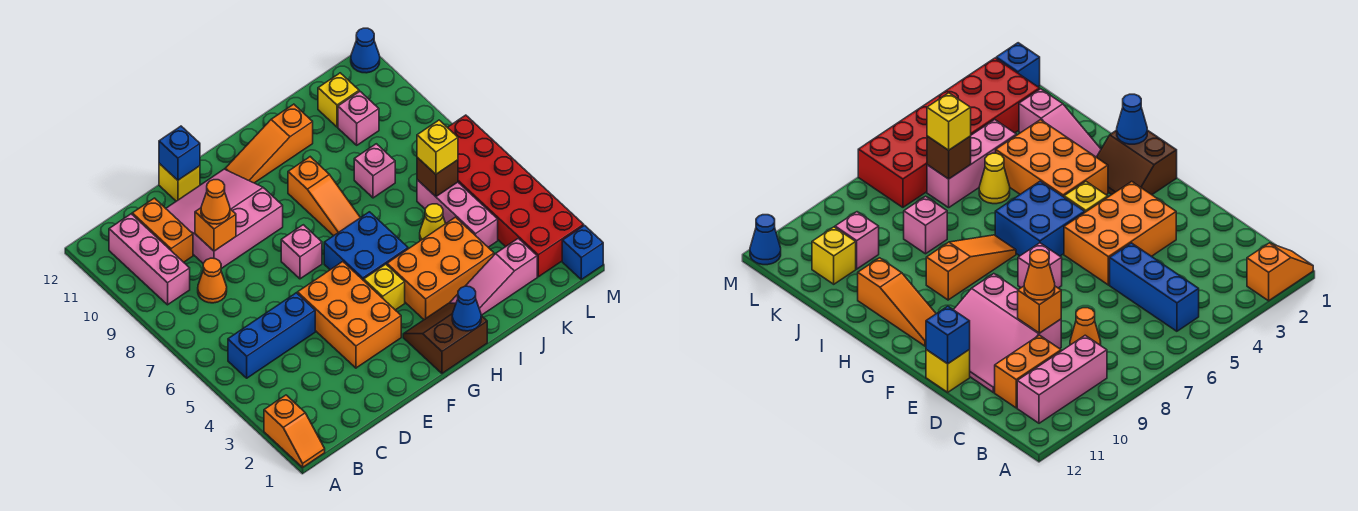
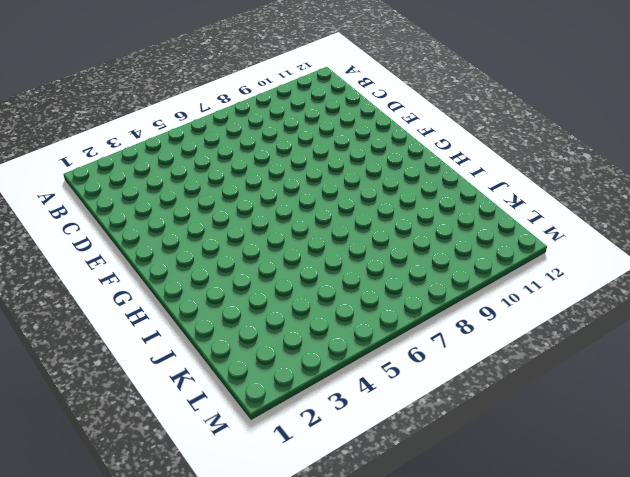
none -> orange slope A1:A2 level 1 top 2
none -> blue brick B5:D5 level 1
none -> pink brick B9:B11 level 1
none -> orange cone C8 level 1

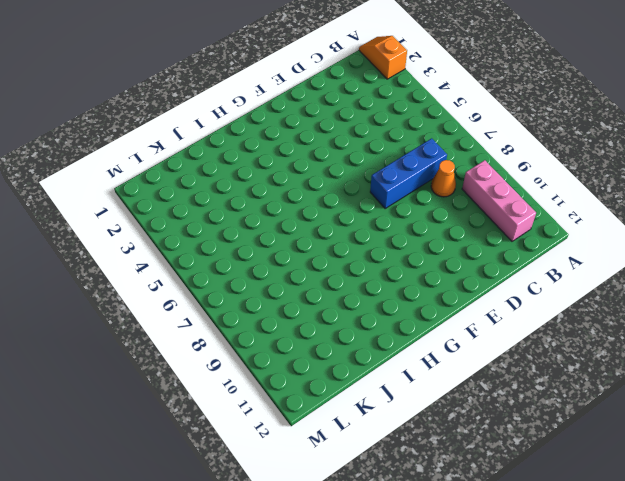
blue brick C7:E7 level 1 -> blue brick B5:D5 level 1
none -> orange brick C10:C11 level 1
none -> pink slope D9:F11 level 1 top 9
none -> orange brick E3:F5 level 1
none -> yellow brick E12 level 1

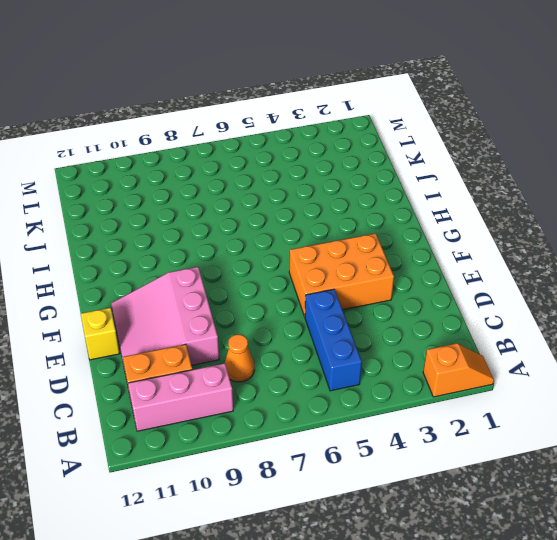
none -> pink brick F7 level 1
none -> brown slope G1:H2 level 1 top 1
none -> yellow brick G4 level 1
none -> blue brick G5:H6 level 1

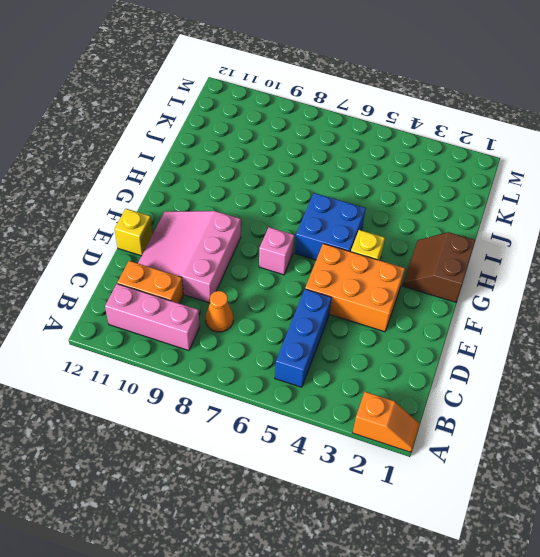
none -> orange slope G11:I11 level 1 top I
none -> orange brick H3:J4 level 1
none -> orange slope H7:H9 level 1 top 9
none -> pink slope I2:K2 level 1 top K

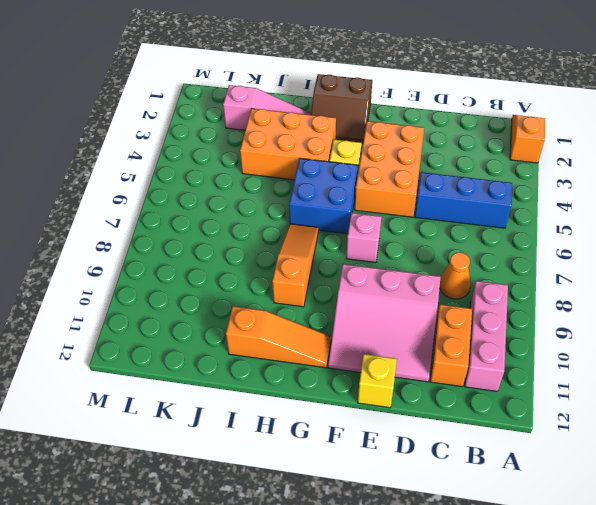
none -> yellow cone J5 level 1
none -> pink brick J8 level 1
none -> pink brick K4:K6 level 1
none -> pink brick K10 level 1

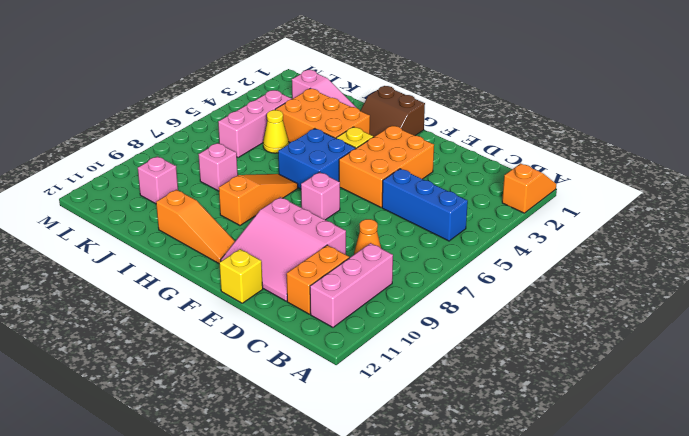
none -> yellow brick K11 level 1
none -> red brick L2:M7 level 1
none -> blue brick M1 level 1
none -> blue cone M12 level 1

